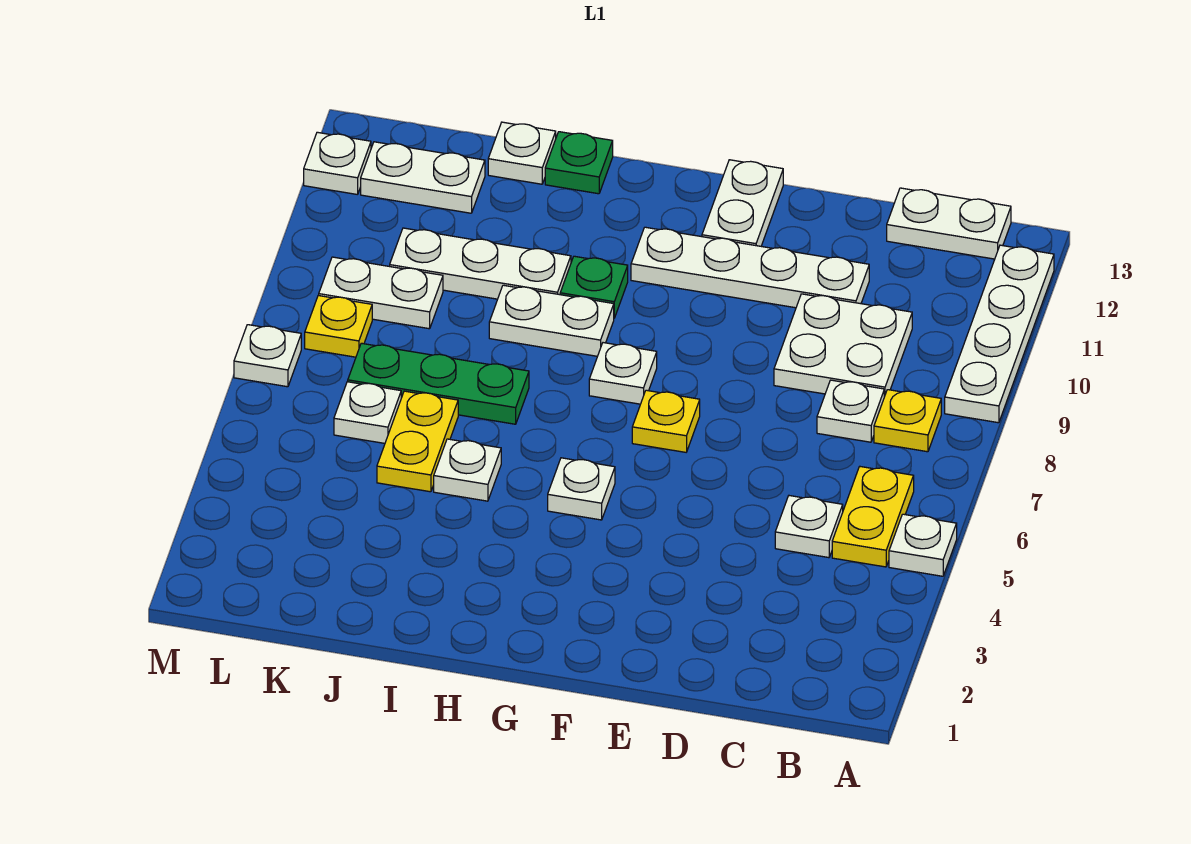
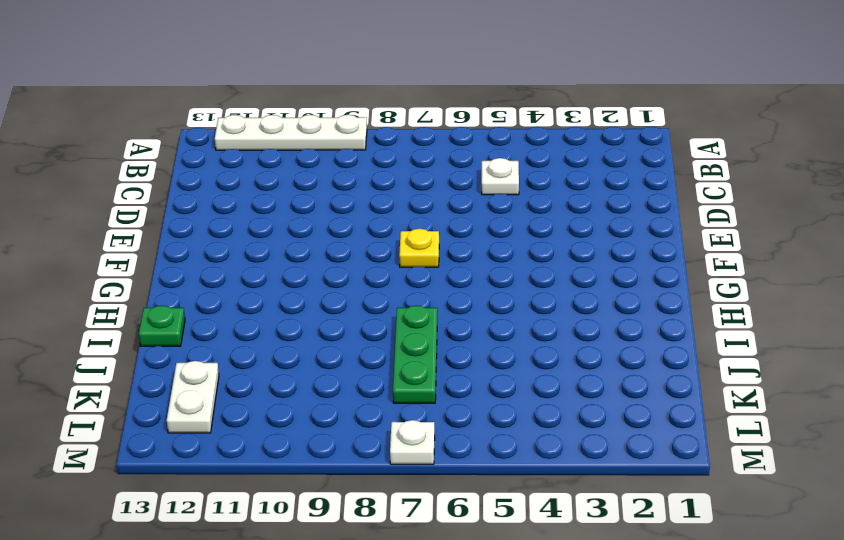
none -> white plate A5 level 1
none -> yellow plate B5:B6 level 1
none -> yellow plate B8 level 1

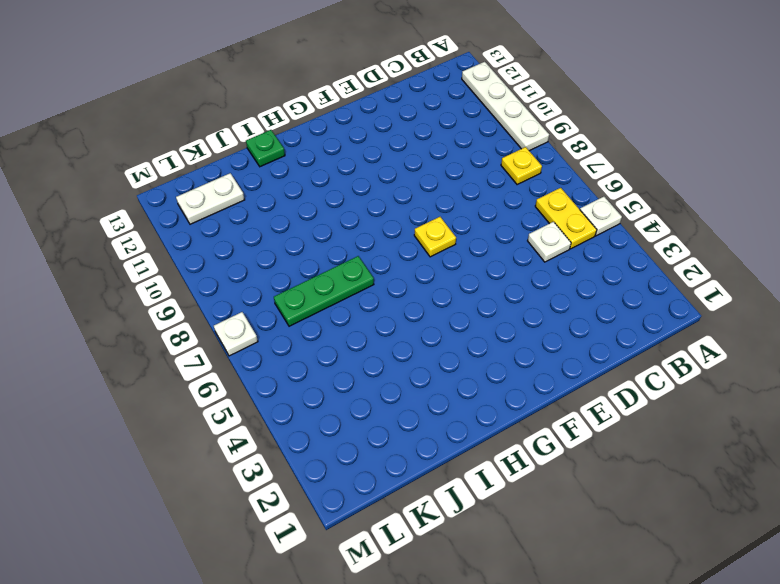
none -> white plate B13:C13 level 1
none -> white plate C8 level 1
none -> white plate C9:D10 level 1

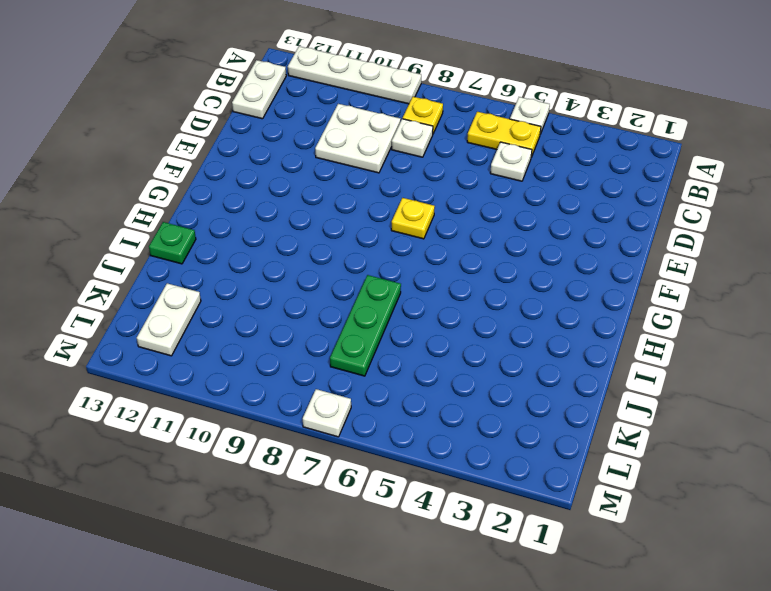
none -> white plate D11:G11 level 1
none -> white plate F12:F13 level 1
none -> white plate G5 level 1

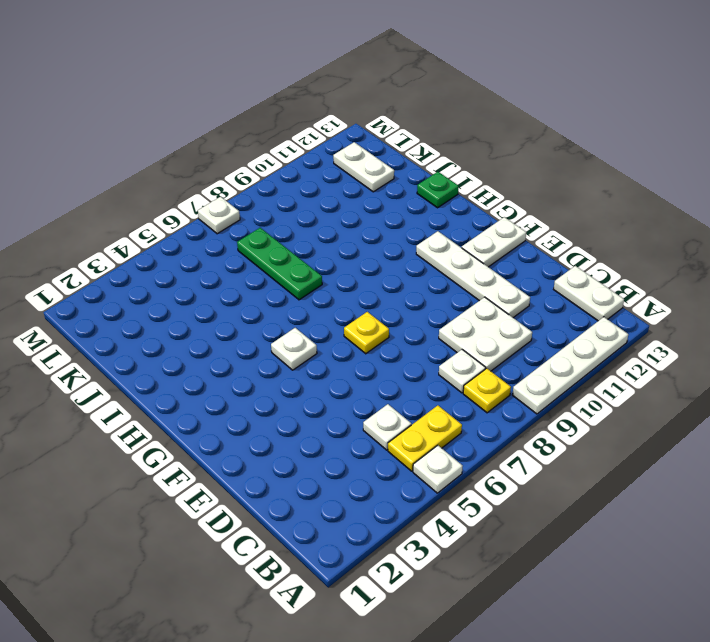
none -> white plate G8 level 1
none -> white plate H9:I9 level 1
none -> green plate H10 level 1

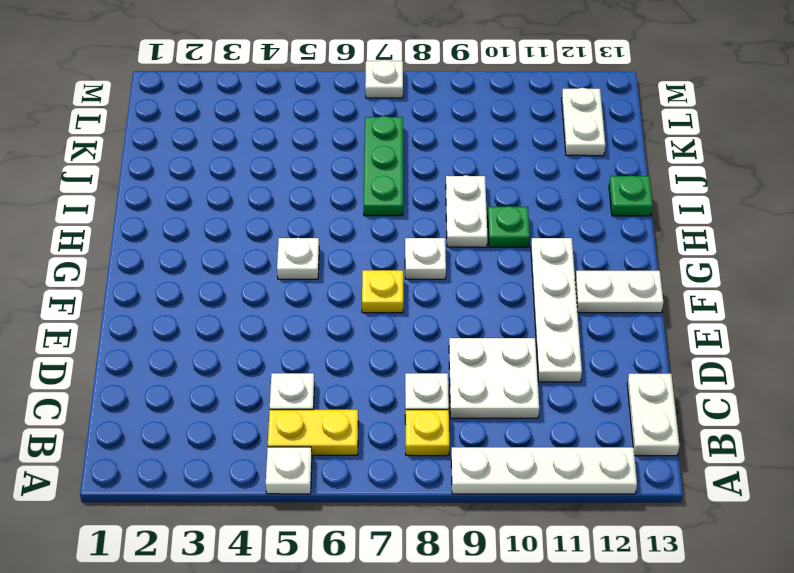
none -> white plate I5 level 1
none -> white plate I10:K10 level 1
none -> yellow plate J5:J6 level 1

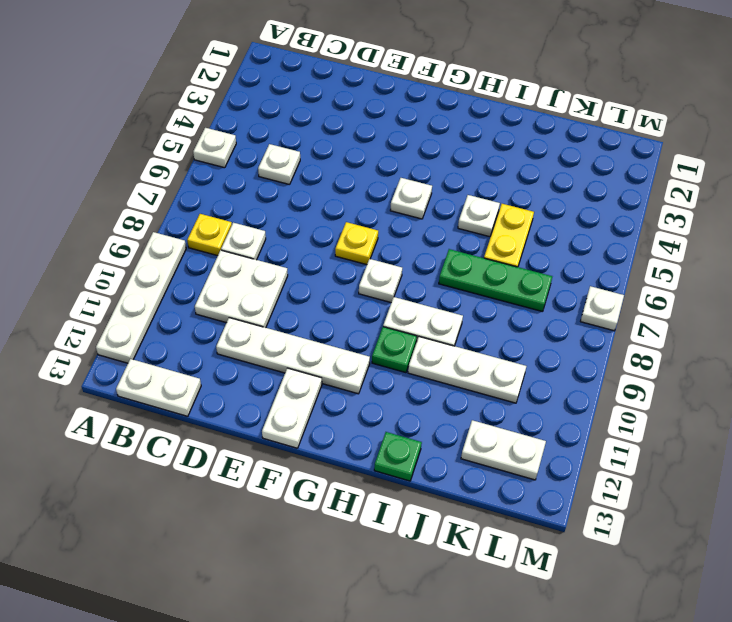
none -> yellow plate B5:B6 level 1
none -> white plate J13 level 1
none -> white plate K6 level 1

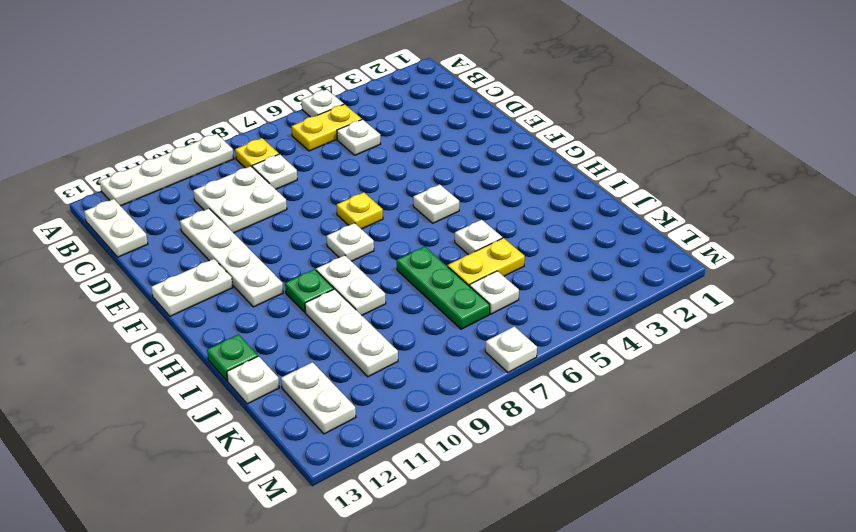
none -> white plate K9:L9 level 1
none -> yellow plate L8 level 1
none -> white plate M12 level 1

